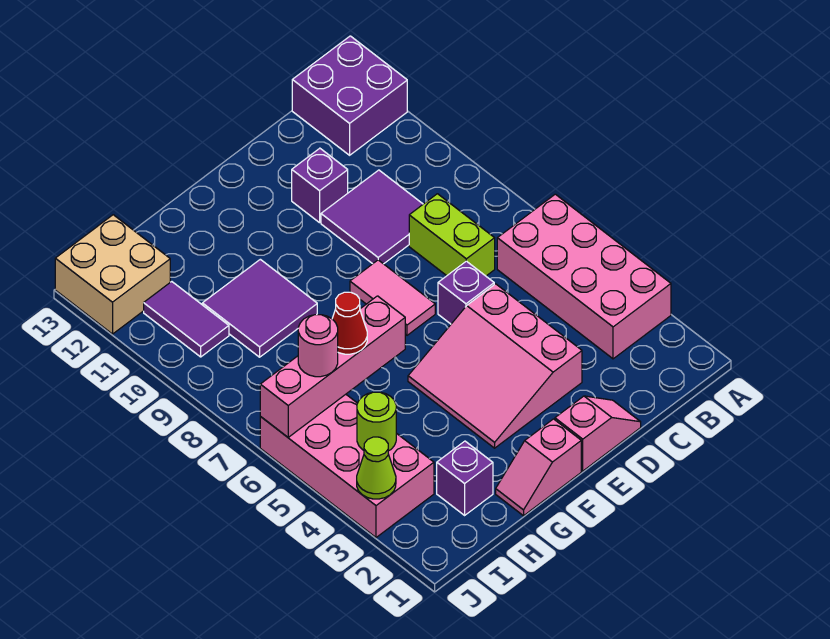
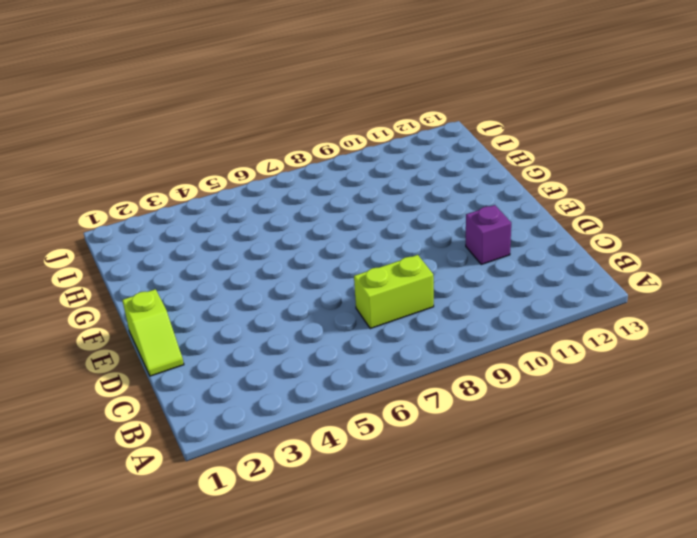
lime slope D1:E1 level 1 top E -> pink slope D1:E1 level 1 top E
none -> pink brick A3:B6 level 1
none -> purple brick A12:B13 level 1
none -> purple tile C9:D10 level 1

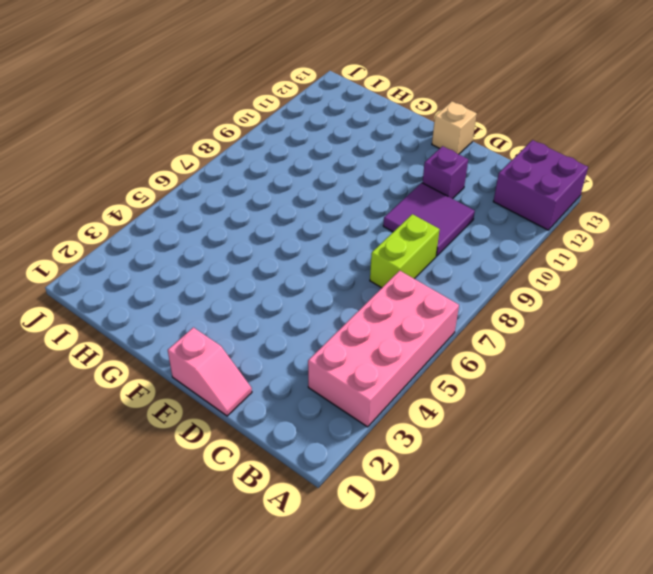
tan brick E13 level 1 -> none
none -> pink slope D3:F5 level 1 top D
none -> purple brick D6 level 1
none -> pink tile E7:E8 level 1

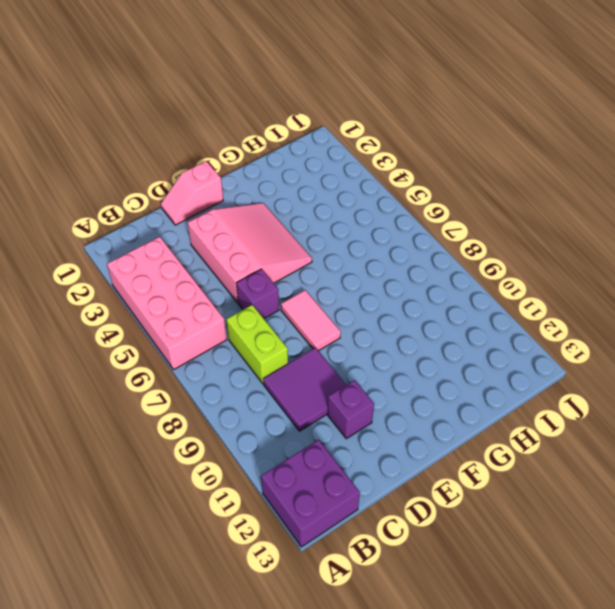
none -> pink slope F1:G1 level 1 top F
none -> purple tile G9:H10 level 1
none -> purple brick H2 level 1

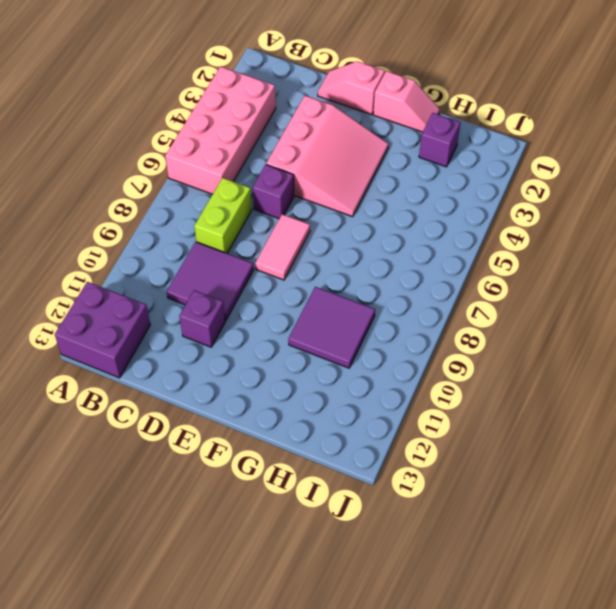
none -> pink brick I3:J6 level 1
none -> purple tile I10:I11 level 1
none -> tan brick I12:J13 level 1

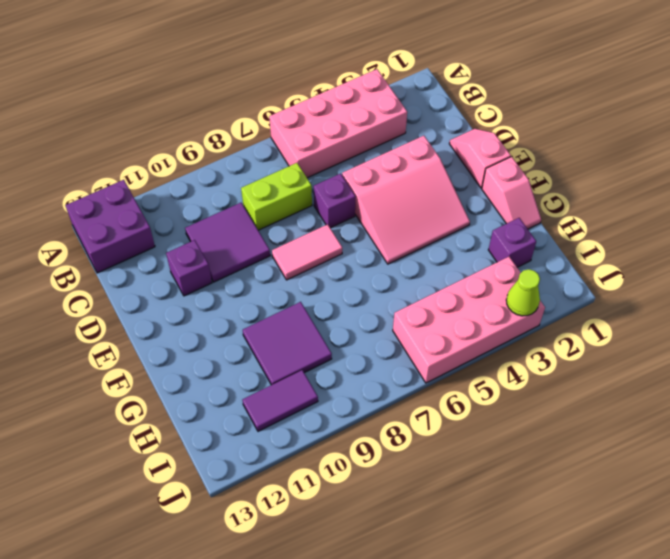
none -> tan brick I12:J13 level 1
none -> pink brick G6:J6 level 2
none -> lime round brick I4 level 2

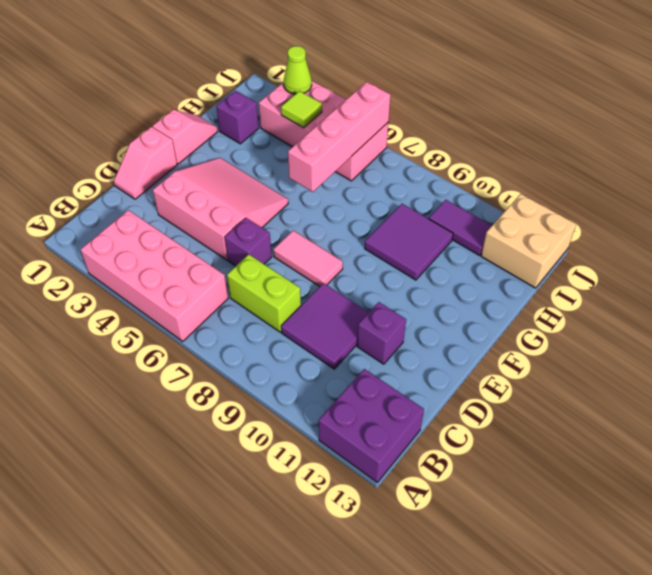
lime tile I4 level 2 -> lime round brick I4 level 2
none -> red cone H6 level 3
none -> pink round brick I6 level 3

